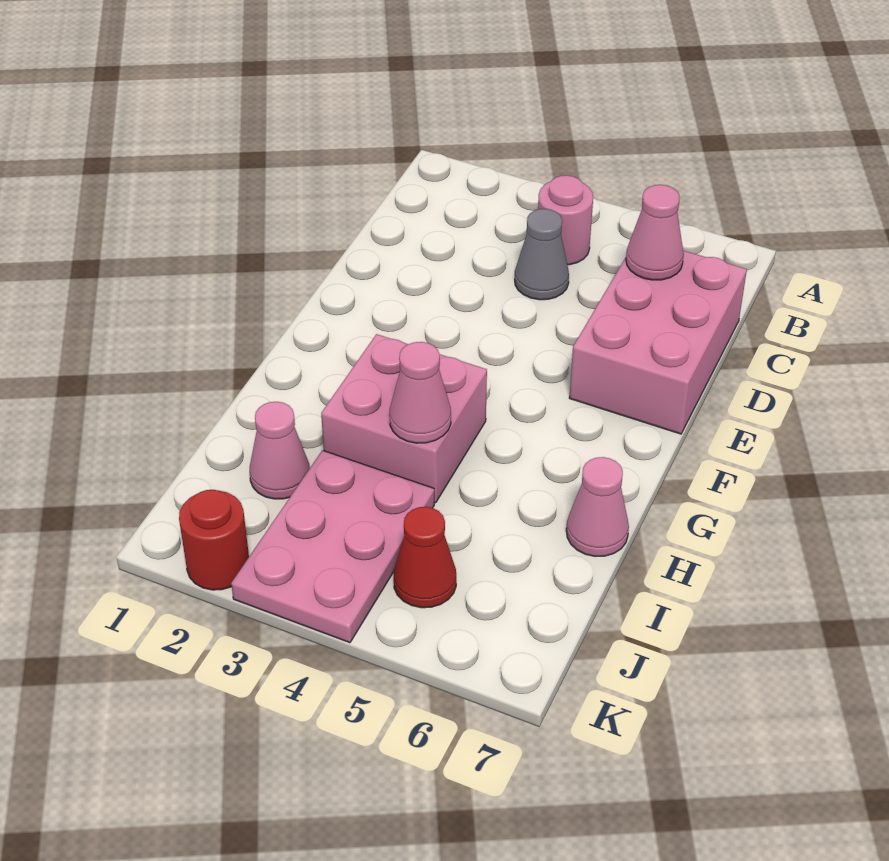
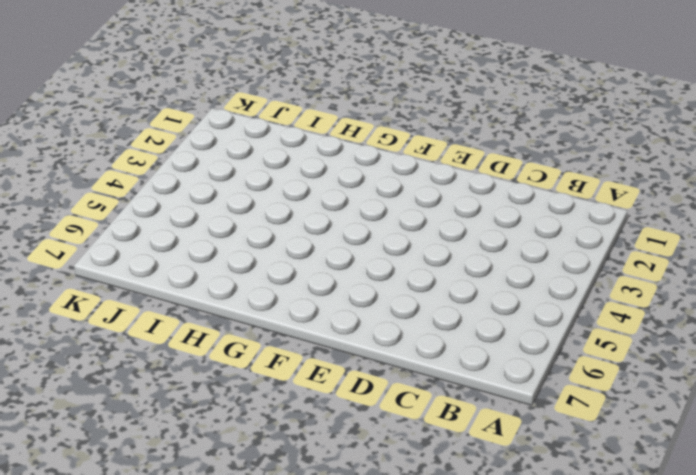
none -> pink round brick B4 level 1
none -> grey cone C4 level 1

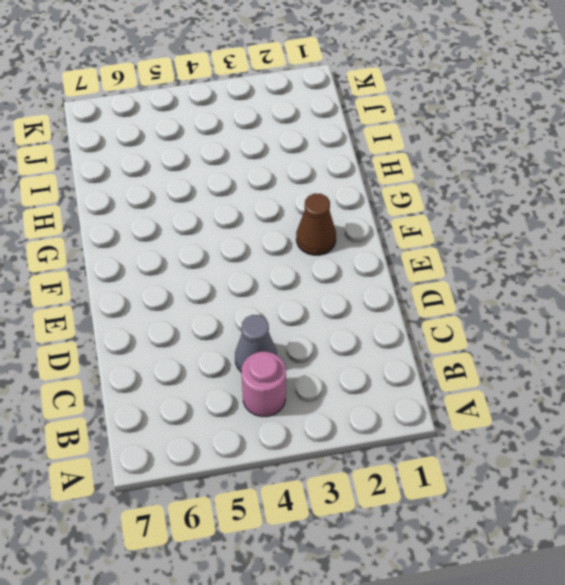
brown cone F2 level 1 -> none
none -> pink brick C6:E7 level 1
none -> pink brick G3:H4 level 1

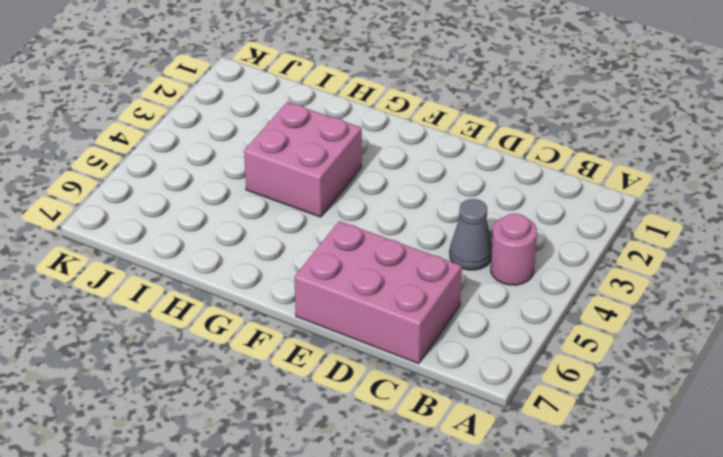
none -> pink cone H7 level 1
none -> pink cone I2 level 1

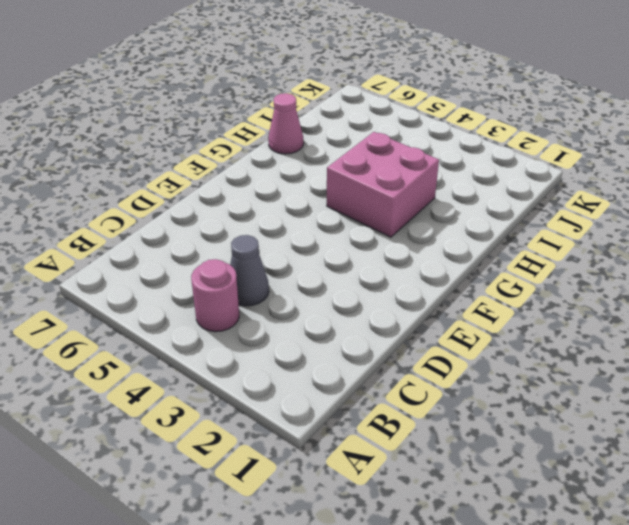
none -> pink brick C6:E7 level 1
none -> pink cone I2 level 1

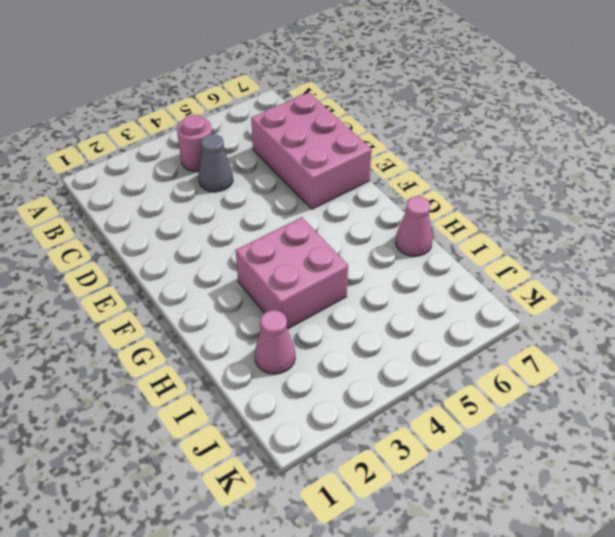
none -> pink plate I3:K4 level 1
none -> red cone J5 level 1

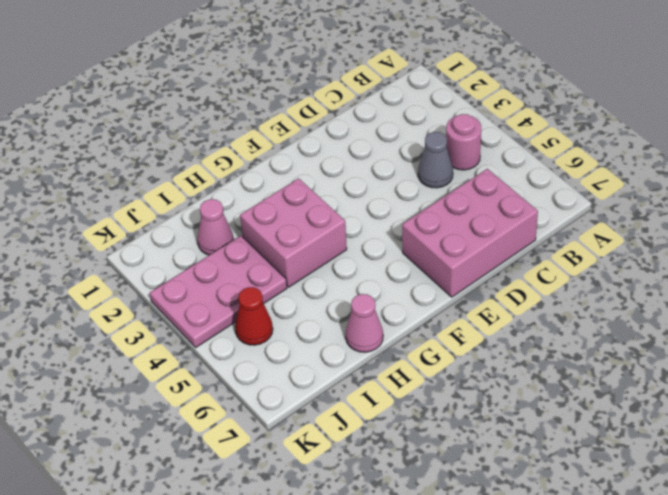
none -> red round brick K2 level 1
none -> pink cone C6 level 2

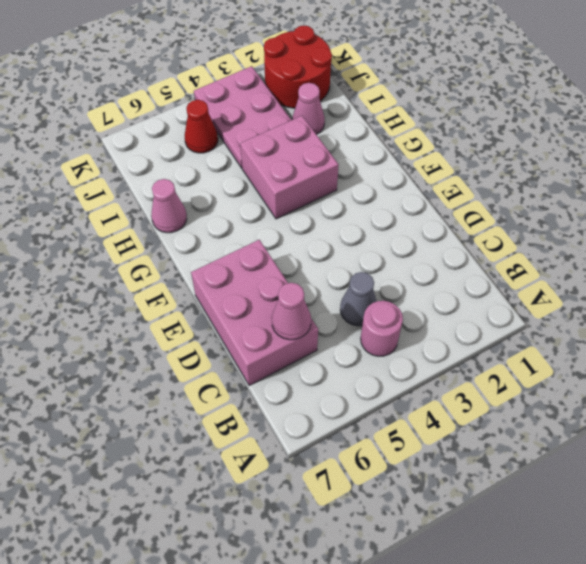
red round brick J1:K2 level 1 -> red round brick K2 level 1
none -> pink cone H4 level 2

